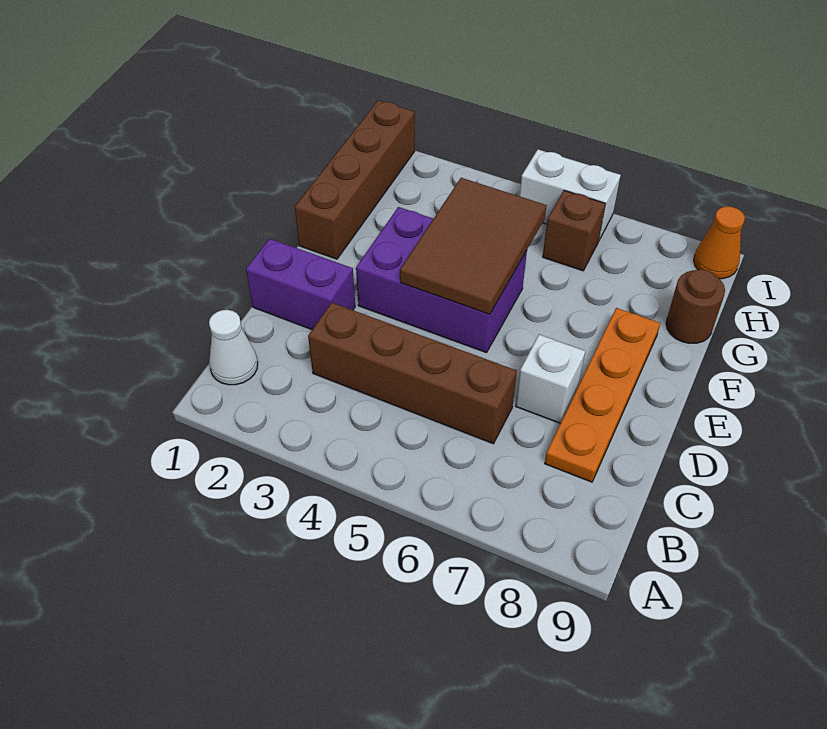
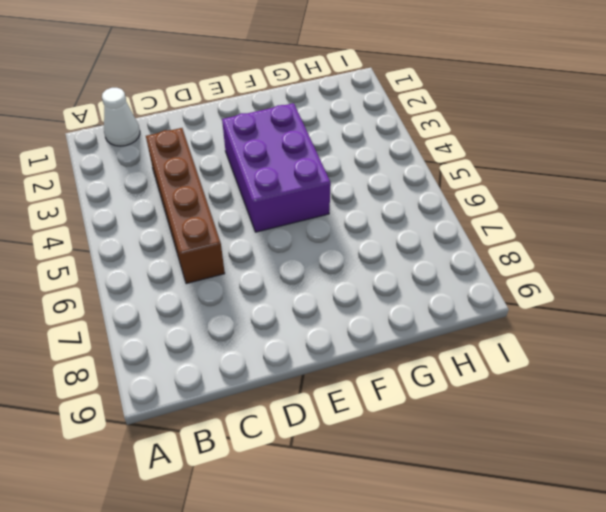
none -> orange plate C8:F8 level 1
none -> purple brick D1:D2 level 1
none -> white brick D7 level 1

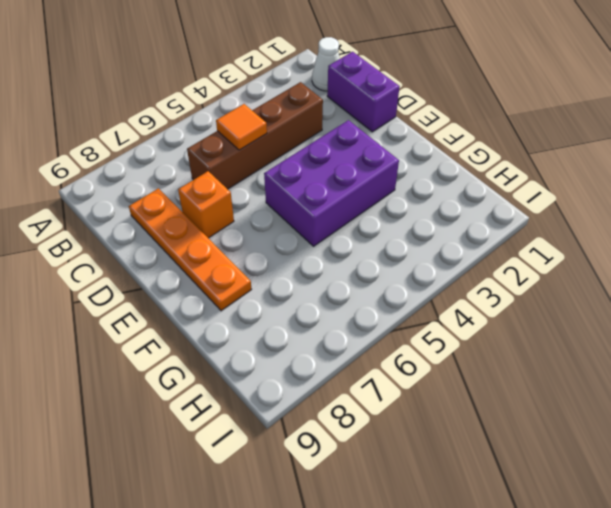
purple brick C1:D1 level 1 -> purple brick D1:D2 level 1
orange tile C5 level 2 -> none
orange brick D7 level 1 -> white brick D7 level 1
none -> brown brick F1:I1 level 1
none -> brown round brick G9 level 1
none -> brown brick H6 level 1

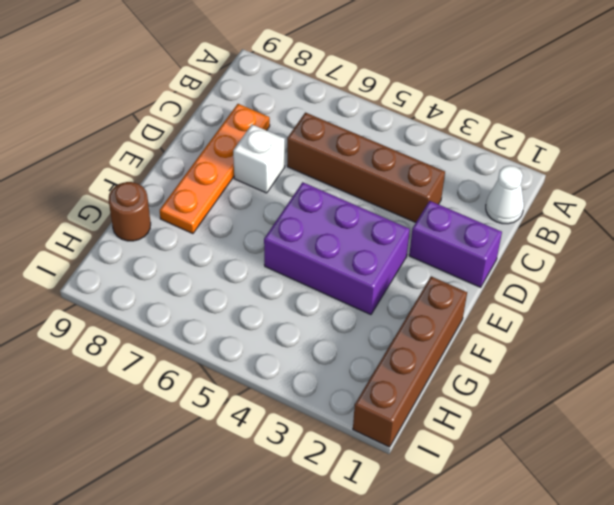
none -> brown brick H6 level 1
none -> white brick I5:I6 level 1
none -> orange cone I9 level 1

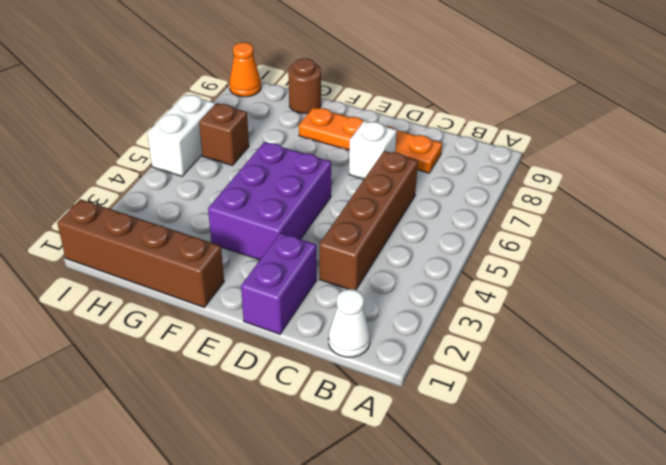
none -> brown tile E4:G5 level 2

